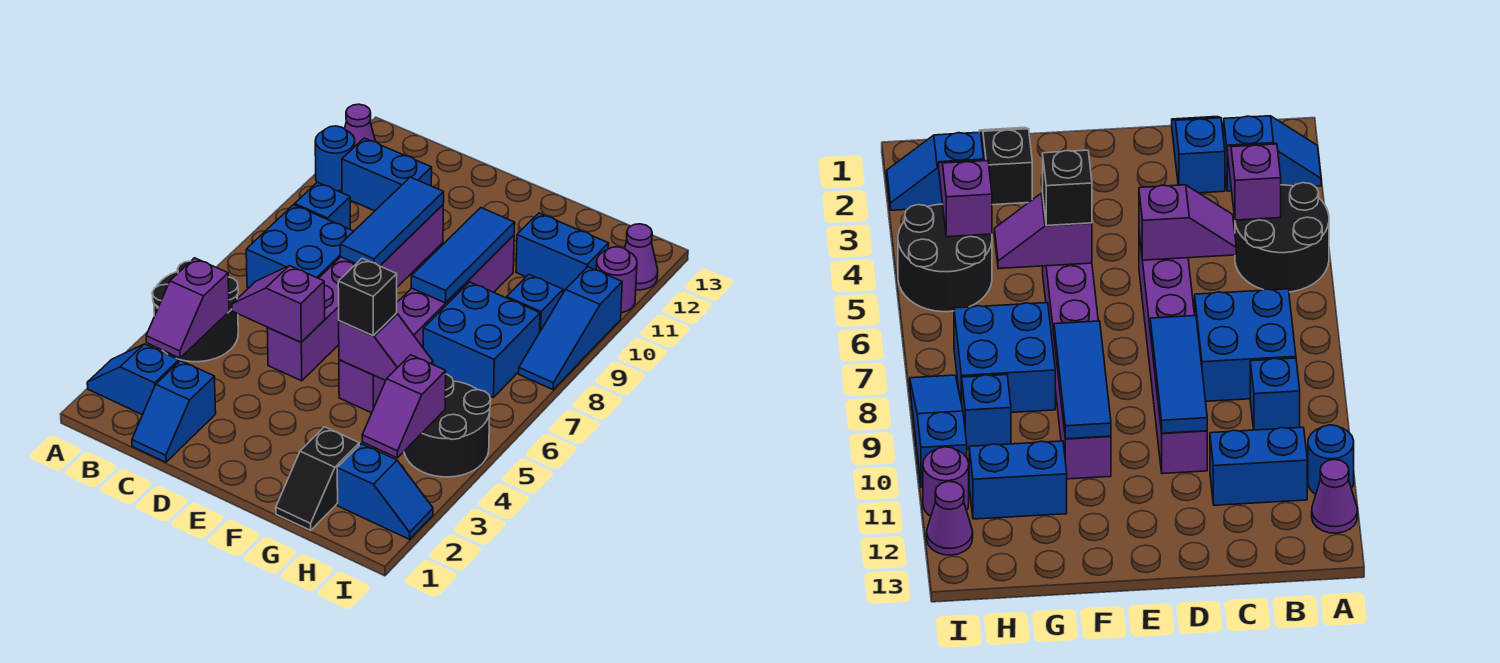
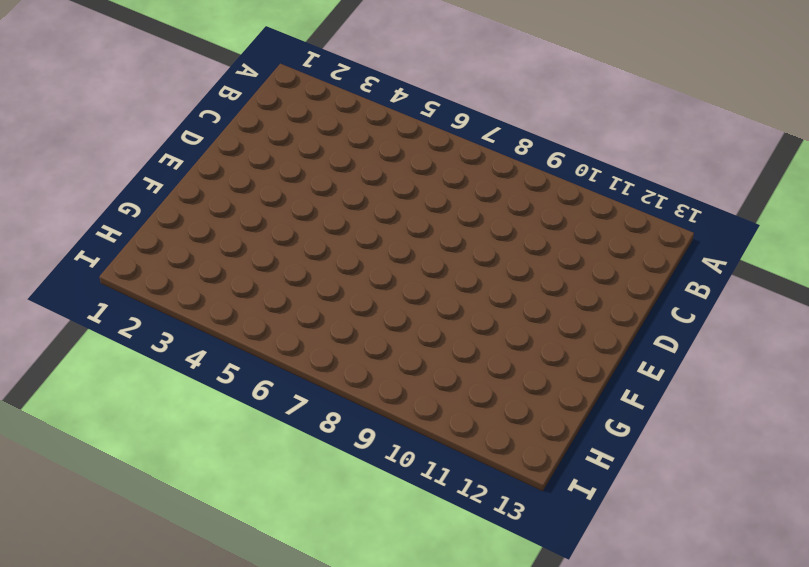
none -> blue slope A2:B2 level 1 top B
none -> black round brick A4:B5 level 1
none -> blue round brick A11 level 1

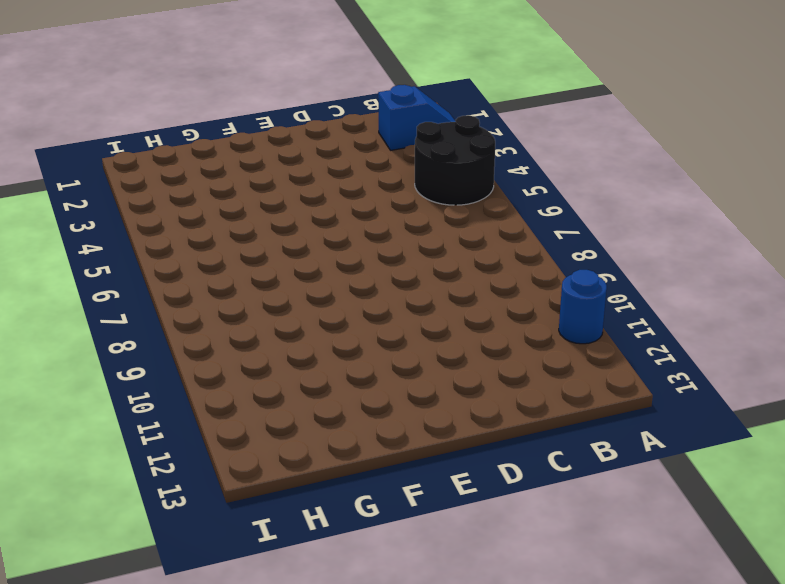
none -> purple cone A12 level 1
none -> blue brick B7:C8 level 1
none -> blue brick B9 level 1

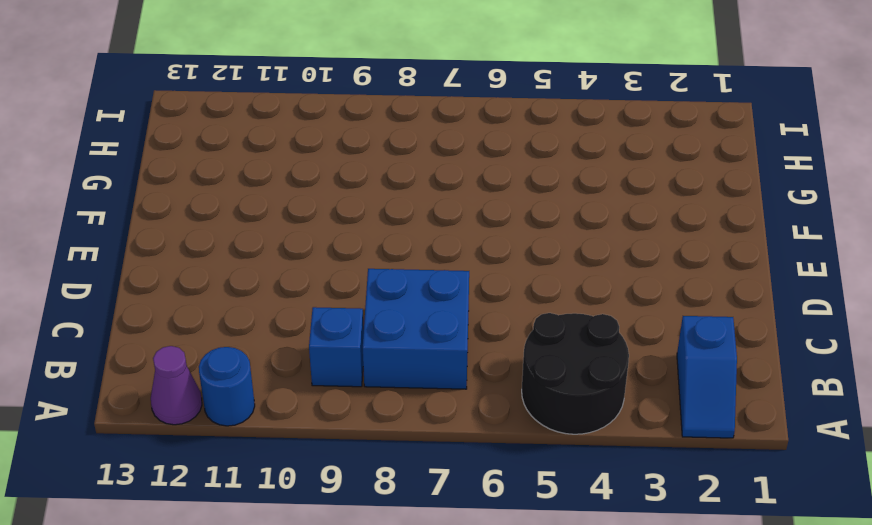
none -> blue brick B11:C11 level 1
none -> blue slope C1:C2 level 1 top 2
none -> purple brick D5:D10 level 1

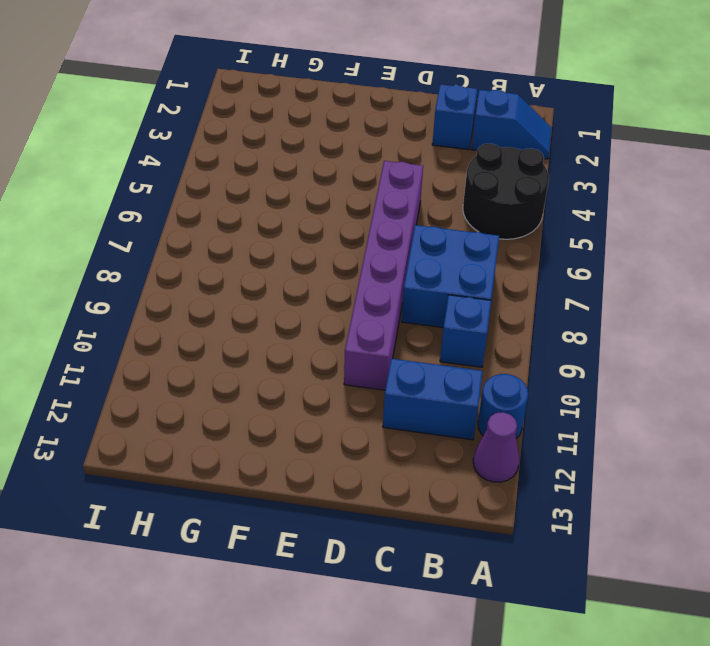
none -> purple brick F5:F10 level 1
none -> black slope G1:G2 level 1 top 2
none -> blue brick G7:H8 level 1

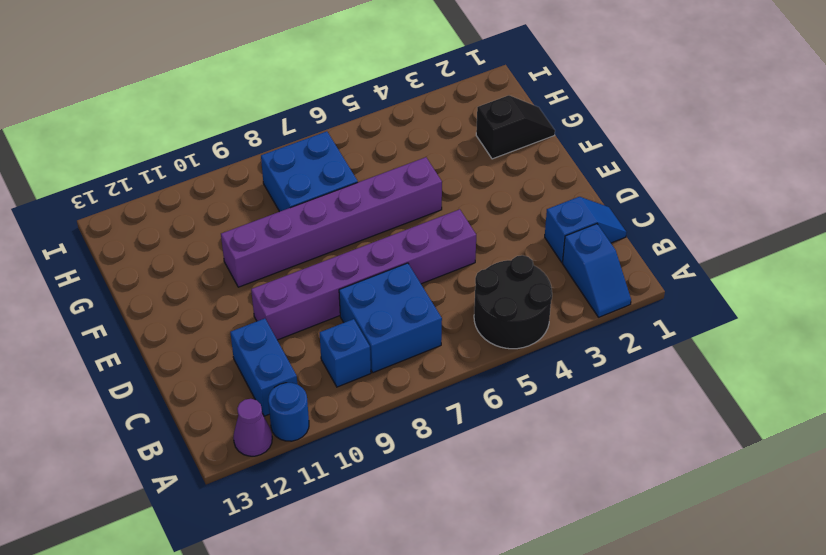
none -> blue brick G11:H11 level 1
none -> blue slope H2:I2 level 1 top H
none -> black round brick H4:I5 level 1

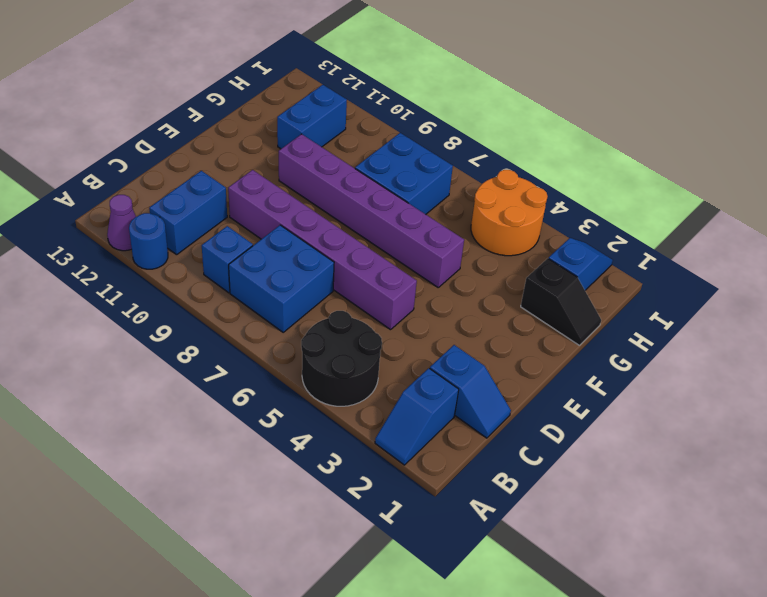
orange round brick H4:I5 level 1 -> black round brick H4:I5 level 1
none -> blue brick H9 level 1
none -> blue slope I8:I10 level 1 top 10
none -> purple round brick I11 level 1

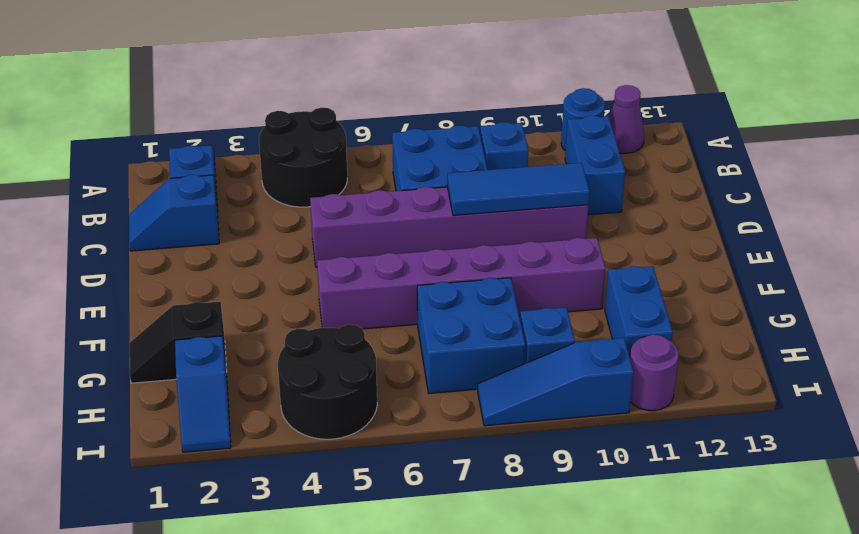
none -> purple cone I12 level 1
none -> purple slope B3:B4 level 2 top 4
none -> purple slope C5:D5 level 2 top D

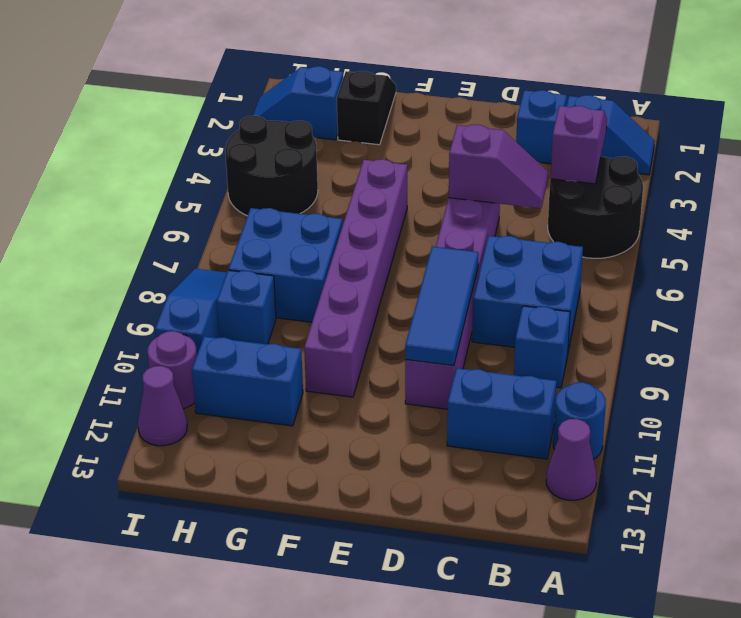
none -> purple slope F5:G5 level 2 top F
none -> blue tile F8:F10 level 2
none -> purple slope H3:H4 level 2 top 4

